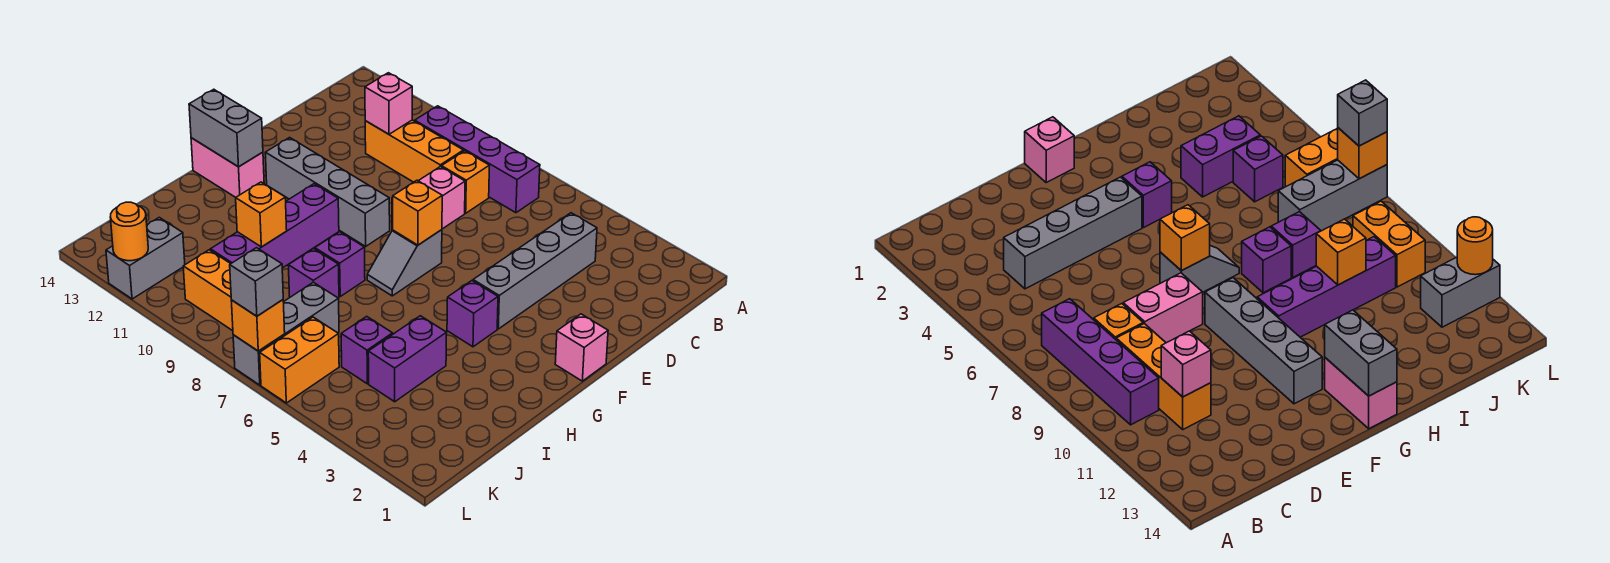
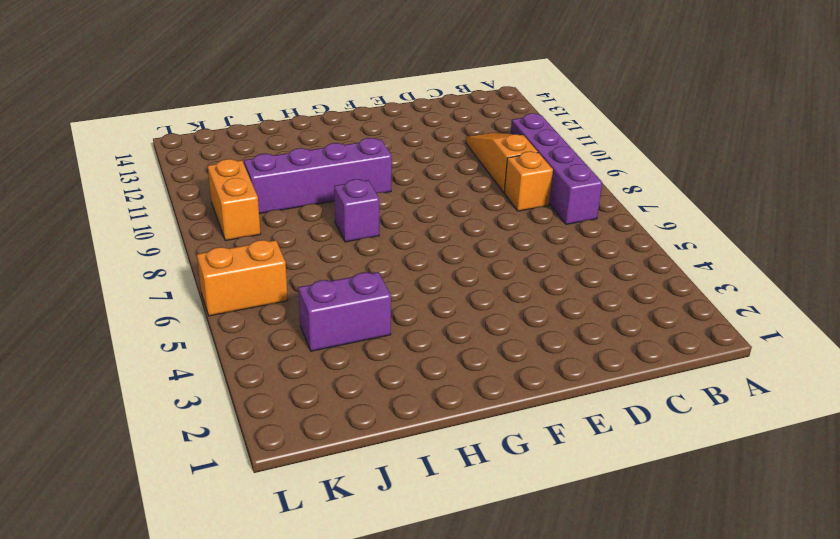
orange slope C9:C11 level 1 top 9 -> orange brick C9:C11 level 1
none -> grey brick C4:F4 level 1
none -> pink brick D8:E8 level 1
none -> pink brick F1 level 1

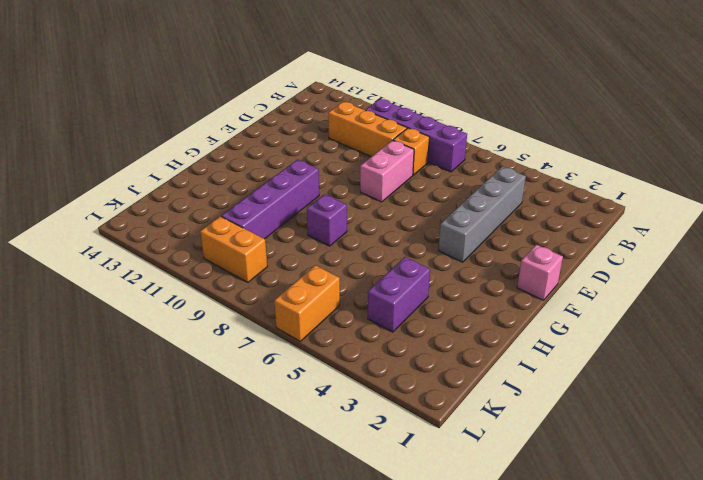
none -> grey slope F7:G7 level 1 top F
none -> grey brick F9:F12 level 1
none -> purple brick G4 level 1

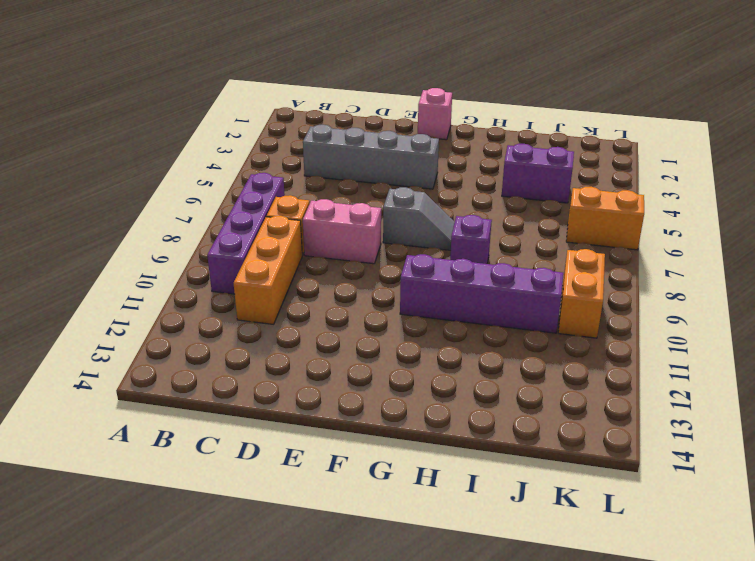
none -> grey brick F9:F12 level 1
none -> purple brick G4 level 1
none -> pink brick G13:G14 level 1

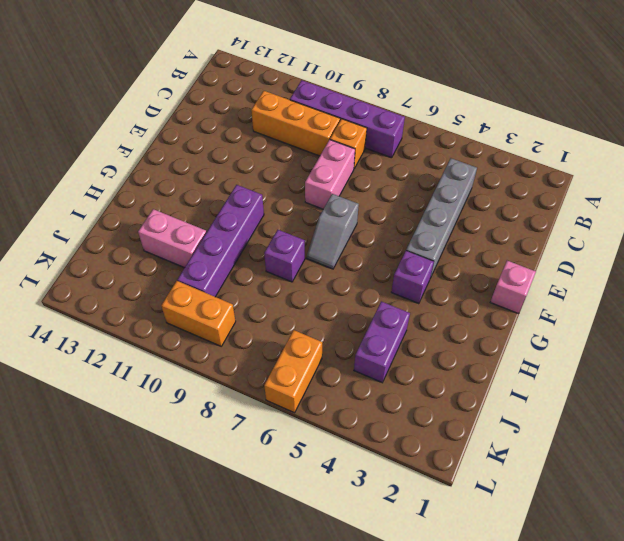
pink brick I11:I12 level 1 -> pink brick G13:G14 level 1
none -> grey brick F9:F12 level 1
none -> purple brick I8 level 1
none -> purple brick J5 level 1

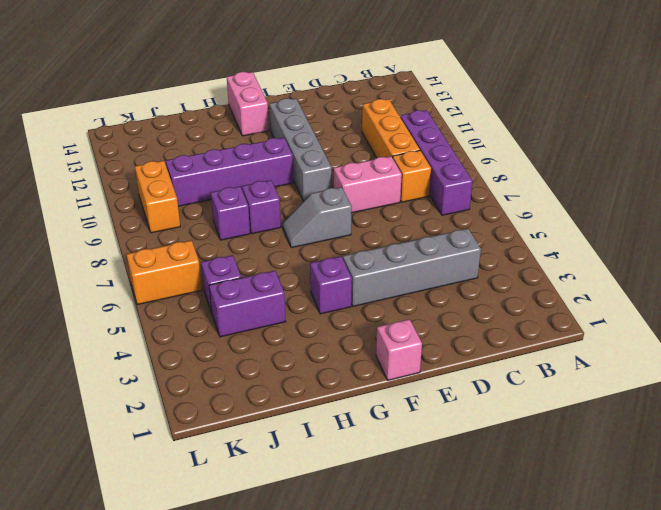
none -> grey brick J7:L7 level 1
none -> grey brick K12:L12 level 1
none -> pink brick C11 level 2

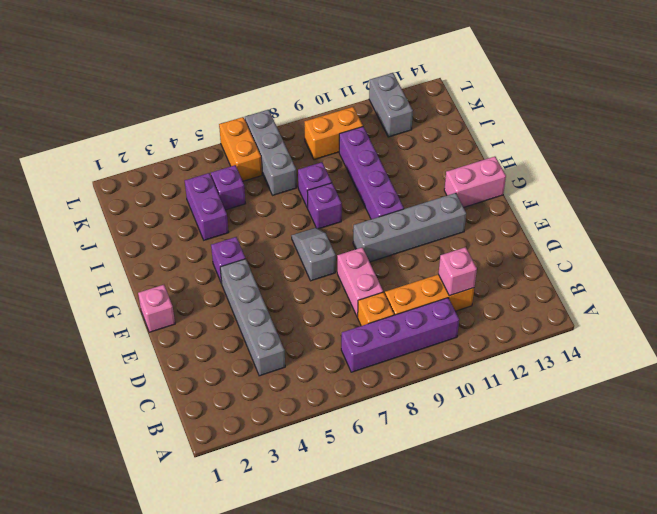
none -> orange brick F7 level 2
none -> grey brick G13:G14 level 2
none -> orange brick I10 level 2

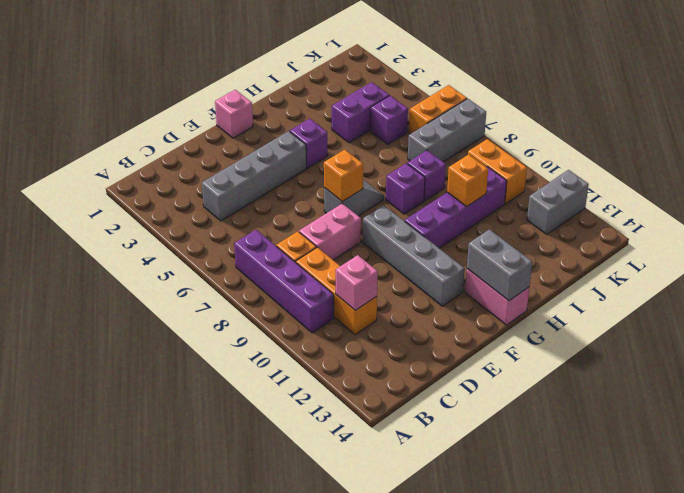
none -> orange brick L7 level 2
none -> orange round brick L12 level 2
none -> grey brick L7 level 3

